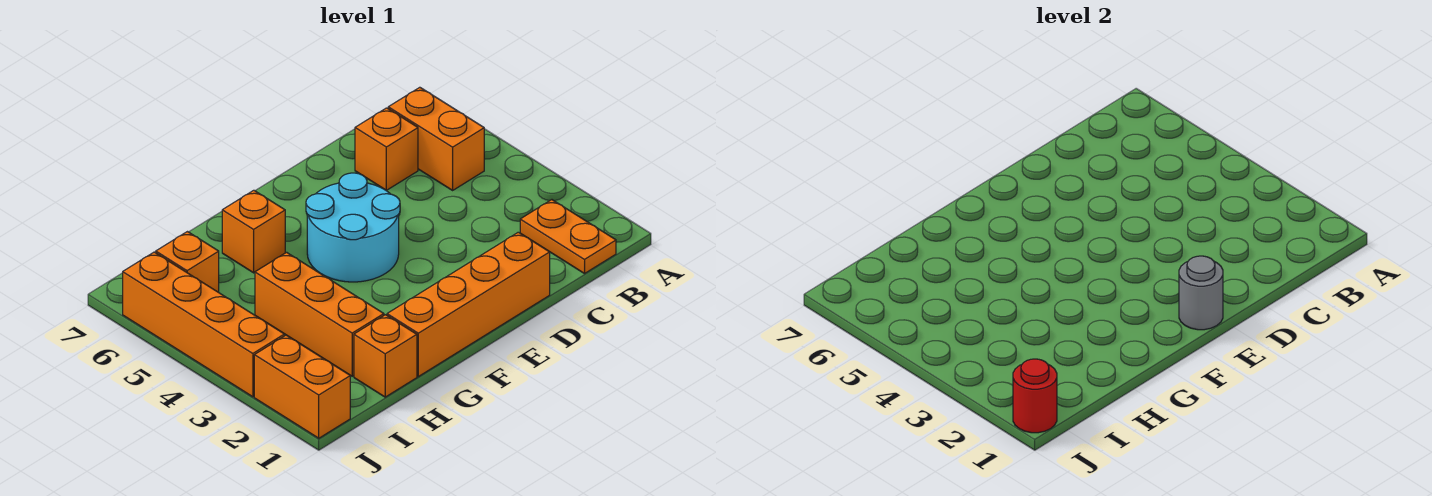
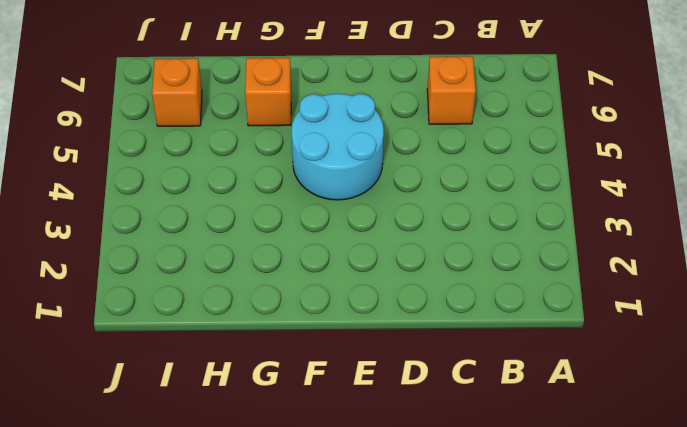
none -> orange plate B1:B2 level 1
none -> orange brick B5:B6 level 1
none -> orange brick D1:G1 level 1

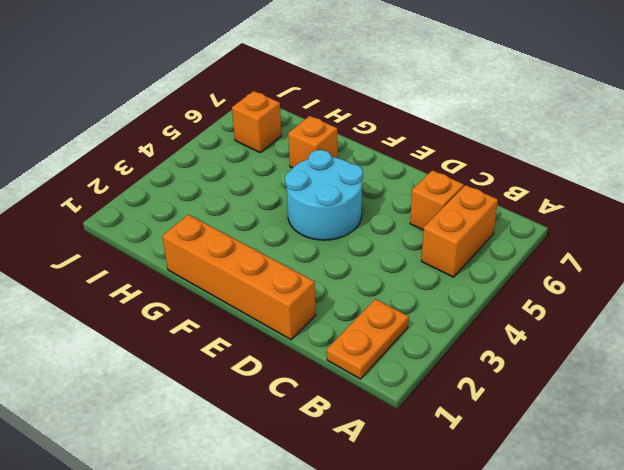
none -> orange brick H1 level 1
none -> orange brick H2:H4 level 1
none -> orange brick J1:J2 level 1

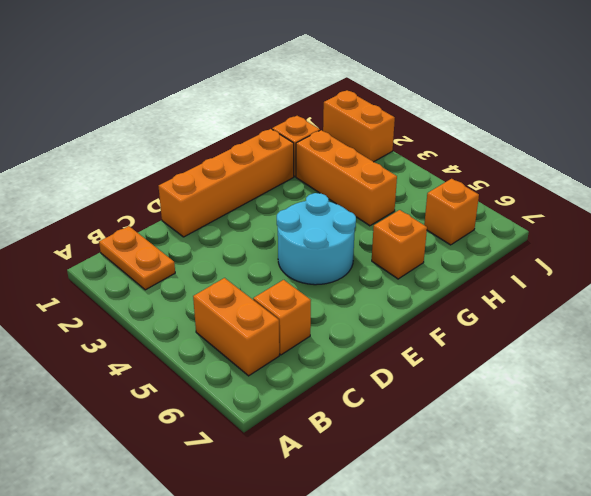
none -> orange brick J3:J6 level 1
none -> grey round brick E1 level 2
none -> red round brick J1 level 2

